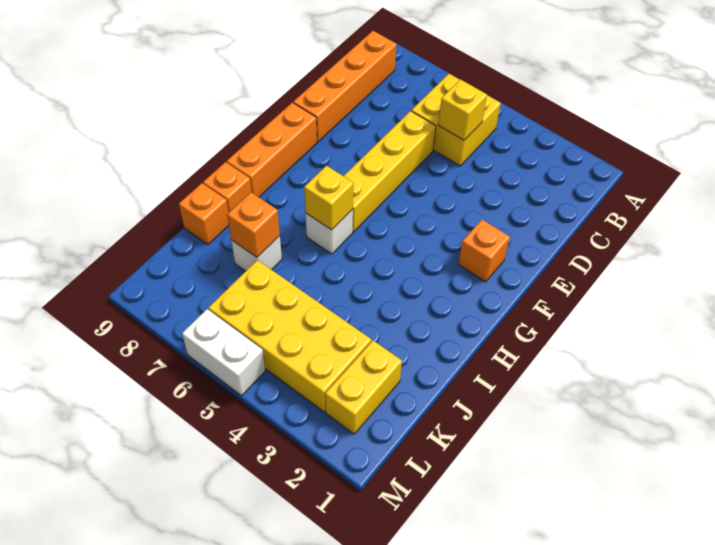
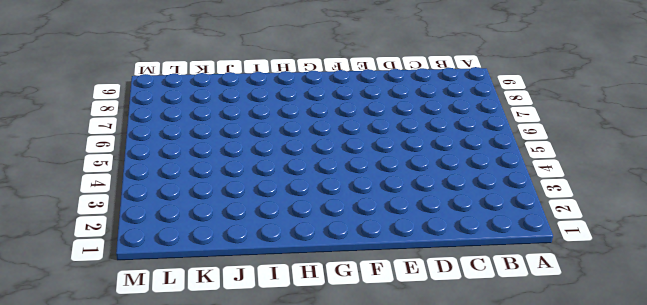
none -> yellow brick B5:C6 level 1
none -> orange brick B9:E9 level 1
none -> yellow brick D6:G6 level 1

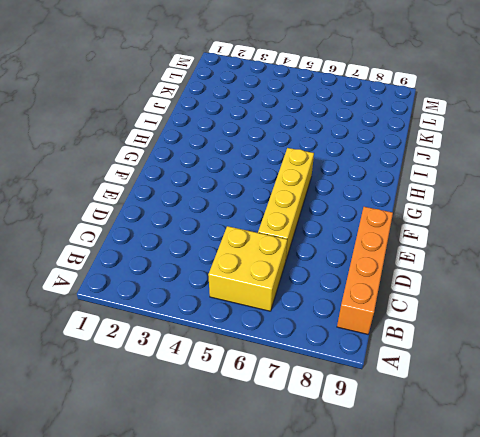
none -> orange brick F2 level 1
none -> orange brick F9:H9 level 1
none -> white brick H6 level 1

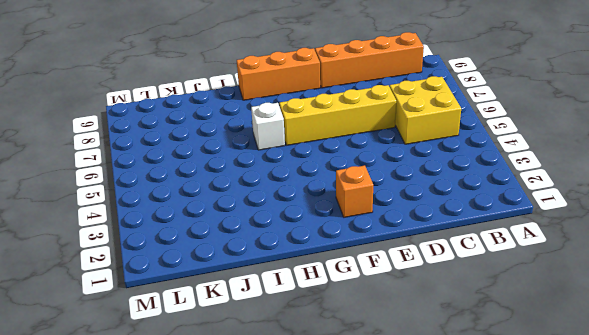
none -> orange brick I9 level 1
none -> white brick J7 level 1
none -> orange brick J9 level 1

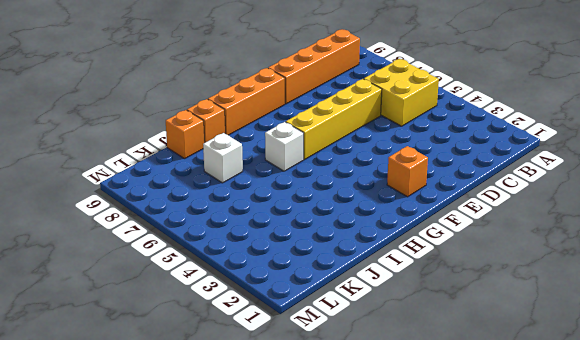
none -> yellow brick K2:L2 level 1
none -> yellow brick K3:L6 level 1
none -> white brick M5:M6 level 1

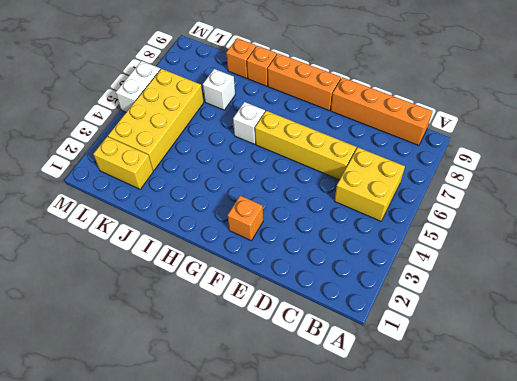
none -> yellow brick C5 level 2
none -> yellow brick H6 level 2
none -> orange brick J7 level 2

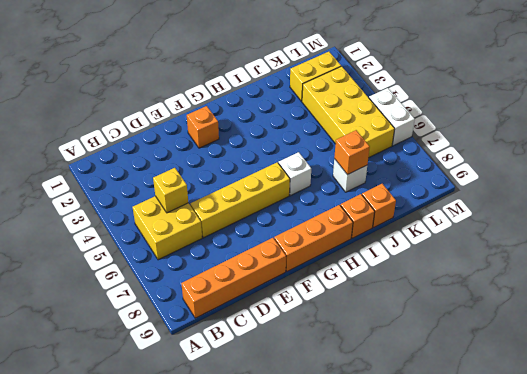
none -> yellow brick H6 level 2

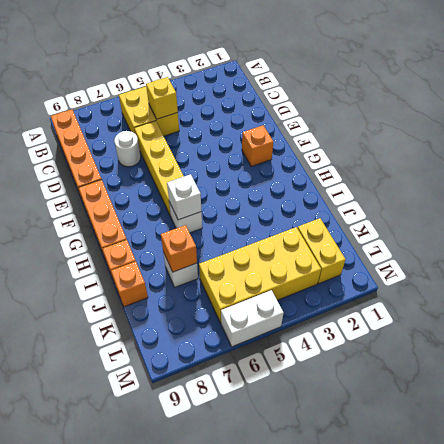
white round brick D7 level 1 -> none
white brick H6 level 2 -> yellow brick H6 level 2

